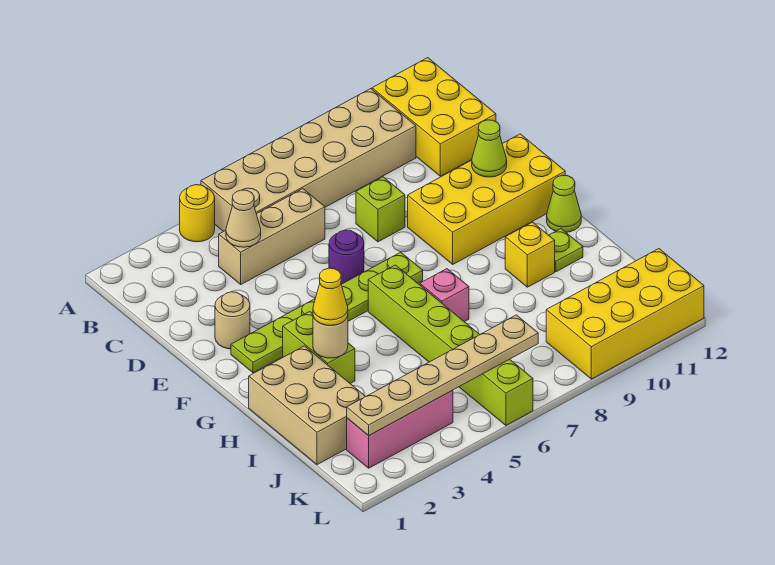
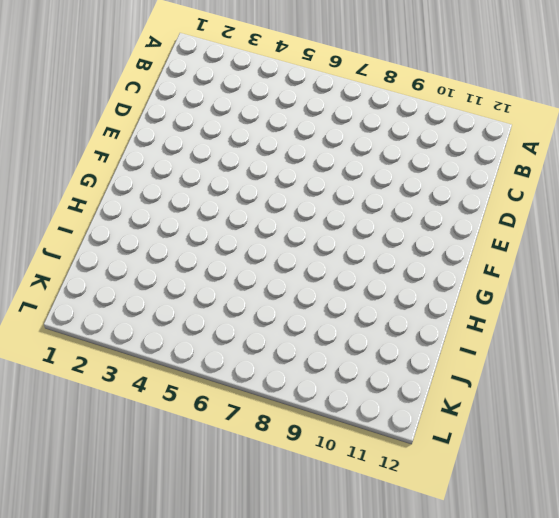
none -> yellow round brick A4 level 1
none -> tan brick A5:B10 level 1
none -> yellow brick A11:C12 level 1

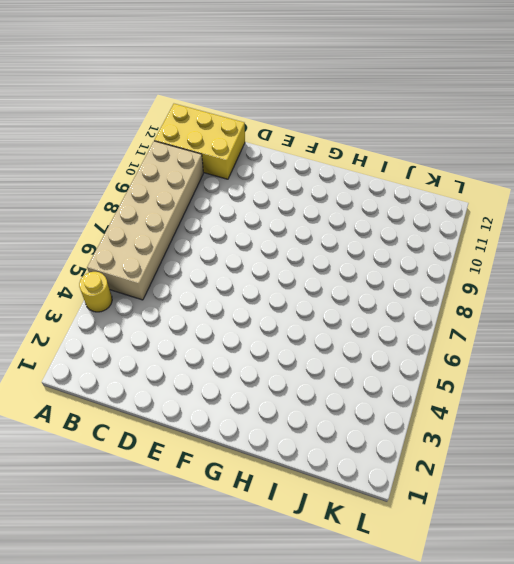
none -> tan brick C4:C6 level 1
none -> lime brick D8 level 1
none -> tan round brick E2 level 1

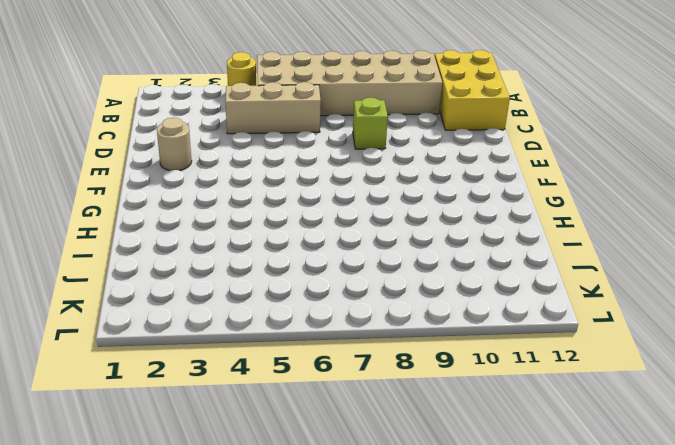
none -> purple round brick E6 level 1
none -> yellow brick E9:F12 level 1
none -> lime plate F2:F7 level 1

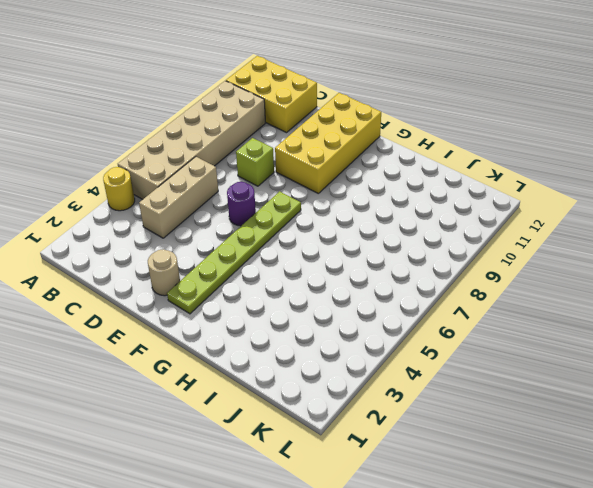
none -> lime brick G3:H3 level 1
none -> lime brick G6:L6 level 1
none -> lime cone G12 level 1

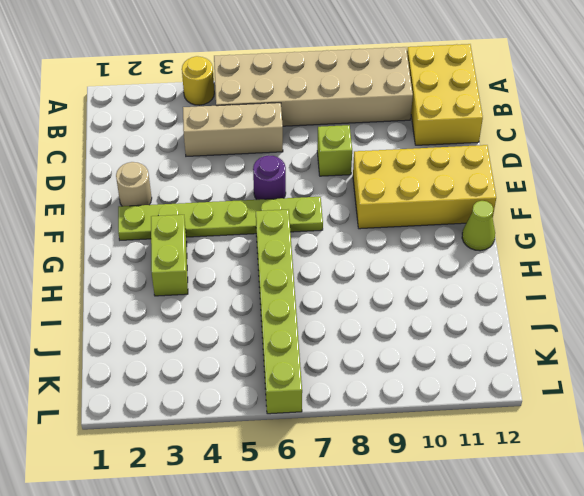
none -> tan brick H1:J2 level 1
none -> pink brick H7 level 1
none -> yellow brick H10 level 1

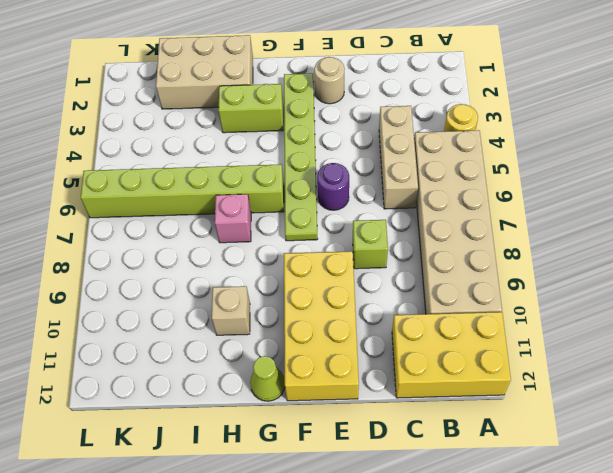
tan brick H10 level 1 -> yellow brick H10 level 1
none -> lime plate H11 level 1
none -> pink brick K2:K4 level 1
none -> yellow brick K9:L12 level 1

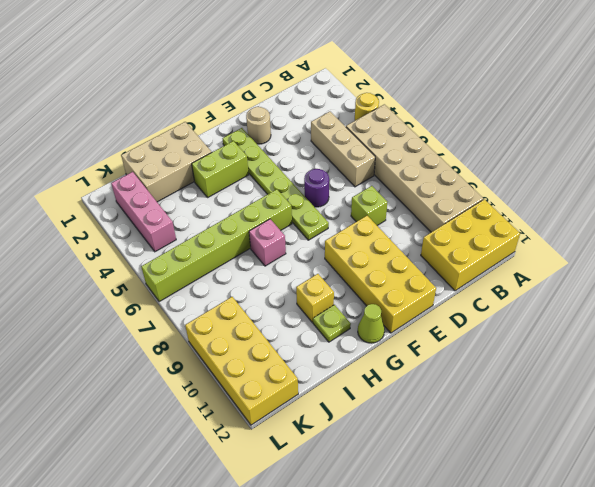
none -> tan cone C4 level 2
none -> lime cone E11 level 2
none -> tan round brick H3 level 2

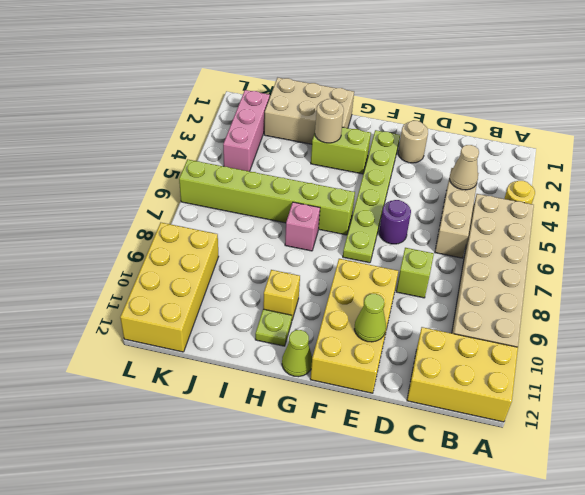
none -> tan plate K2:K7 level 2
none -> yellow cone H3 level 3

